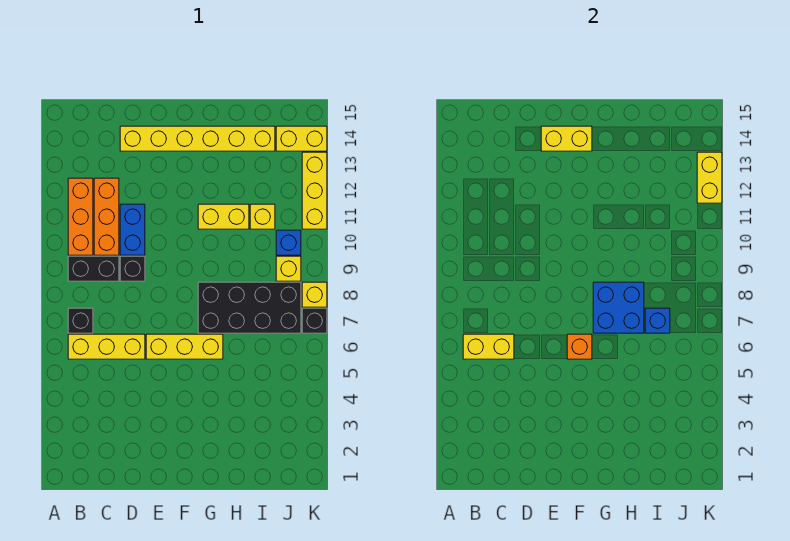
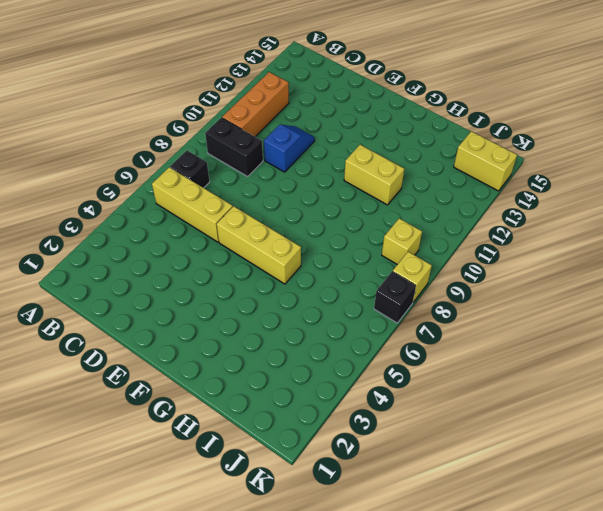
blue slope D10:D11 level 1 top 10 -> blue brick D10:D11 level 1
none -> orange brick C10:C12 level 1
none -> black brick D9 level 1
none -> yellow brick D14:I14 level 1

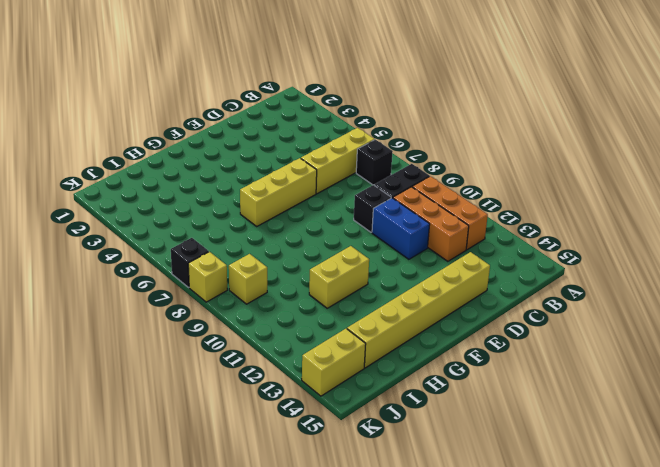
none -> black brick G7:J8 level 1
none -> yellow brick I11 level 1
none -> blue brick J10 level 1

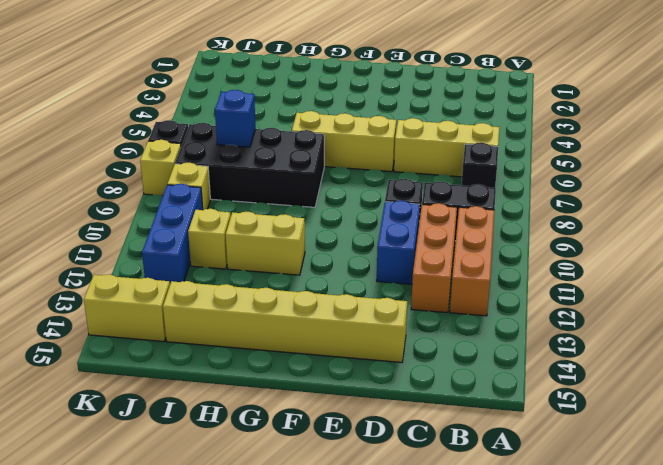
blue brick J10:J12 level 1 -> blue brick J10 level 1
none -> yellow brick K11:K13 level 1
none -> yellow brick B6:C6 level 2
none -> yellow brick E14:F14 level 2

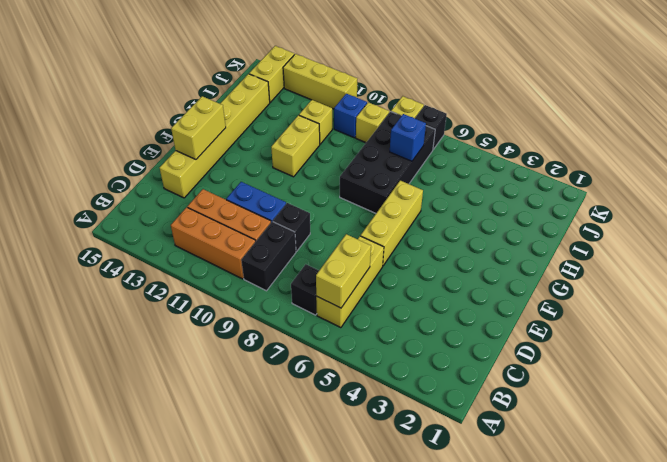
none -> orange brick F6 level 2
none -> blue brick G7:H8 level 2
none -> yellow brick K12:K13 level 2

